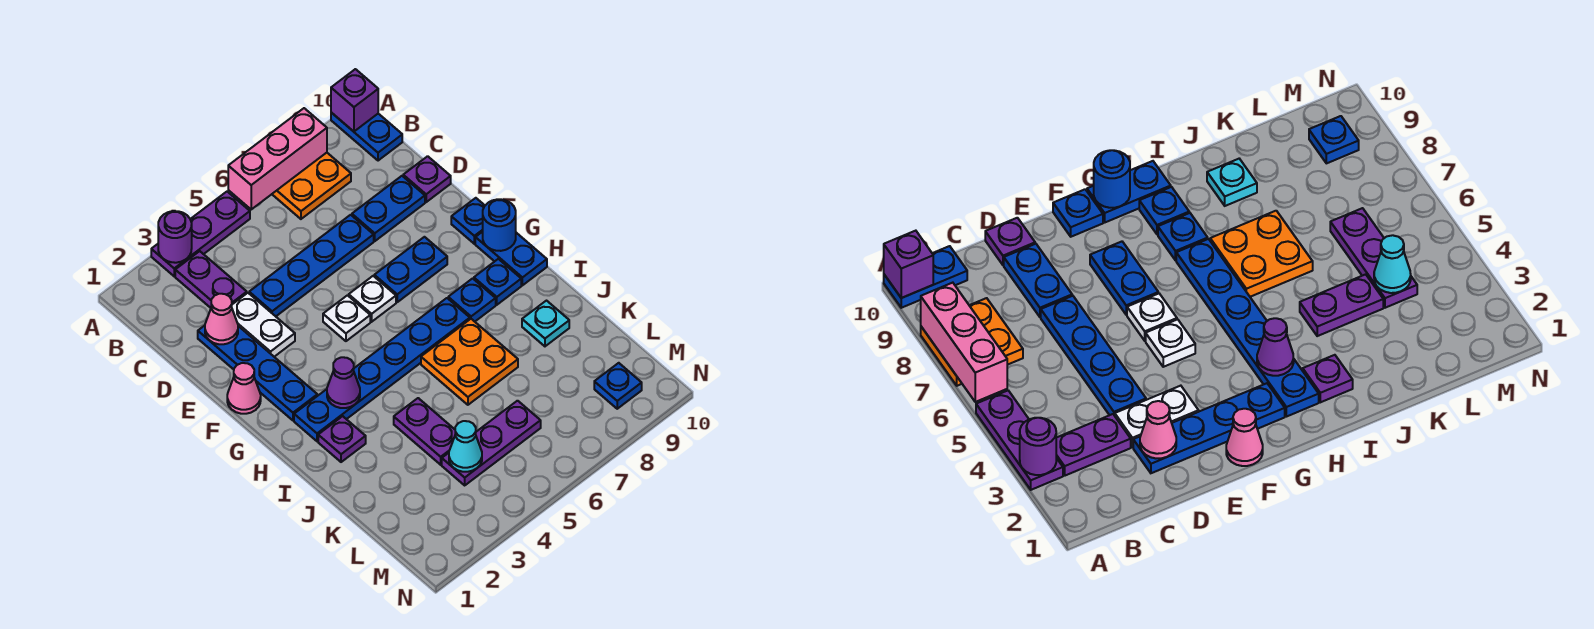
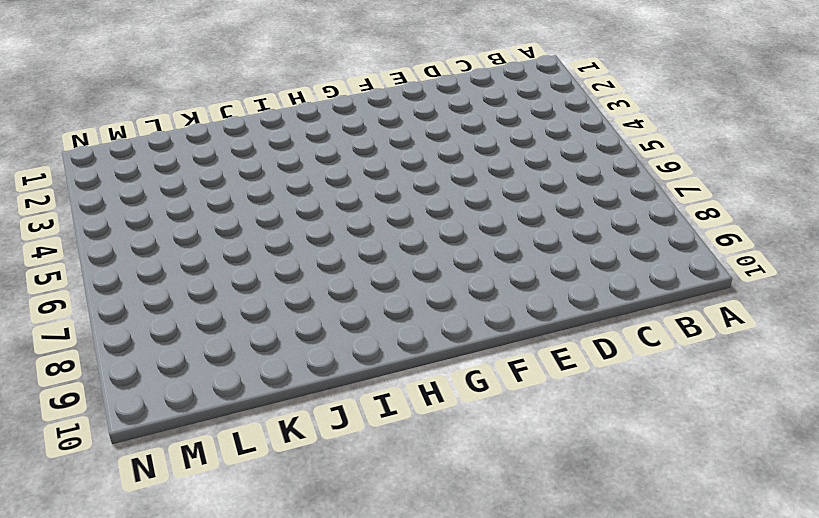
none -> purple plate A3:A5 level 1
none -> orange plate A7:B8 level 1
none -> blue plate A10:B10 level 1
none -> purple plate B3:C3 level 1

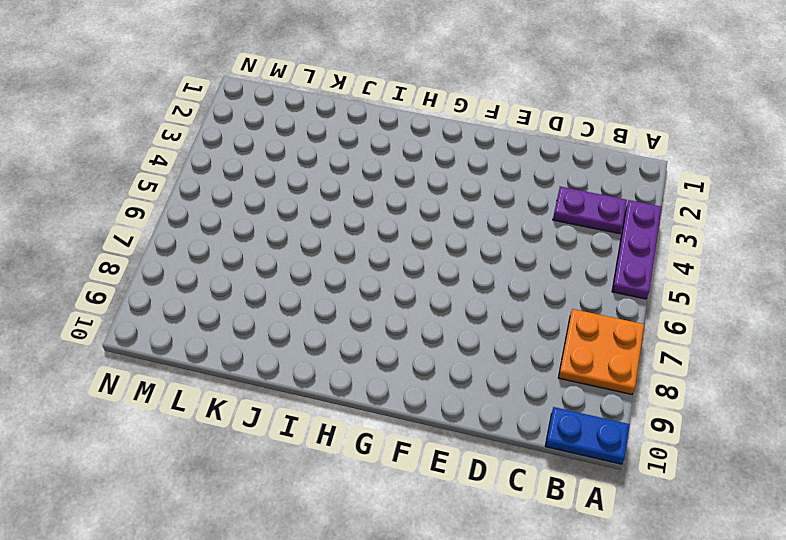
none -> blue plate D2:G2 level 1
none -> white plate D3:E3 level 1
none -> blue plate D4:D7 level 1
none -> blue plate D8:D9 level 1

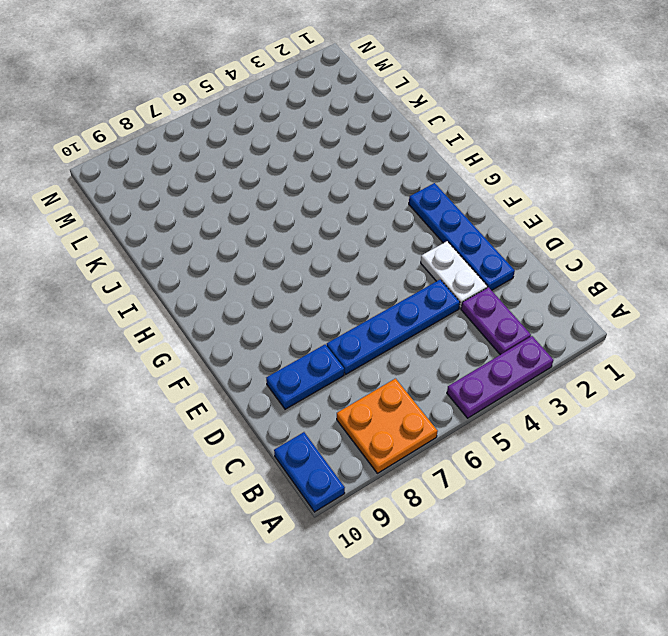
none -> purple plate D10 level 1
none -> pink cone F1 level 1
none -> white plate F5 level 1
none -> white plate F6 level 1

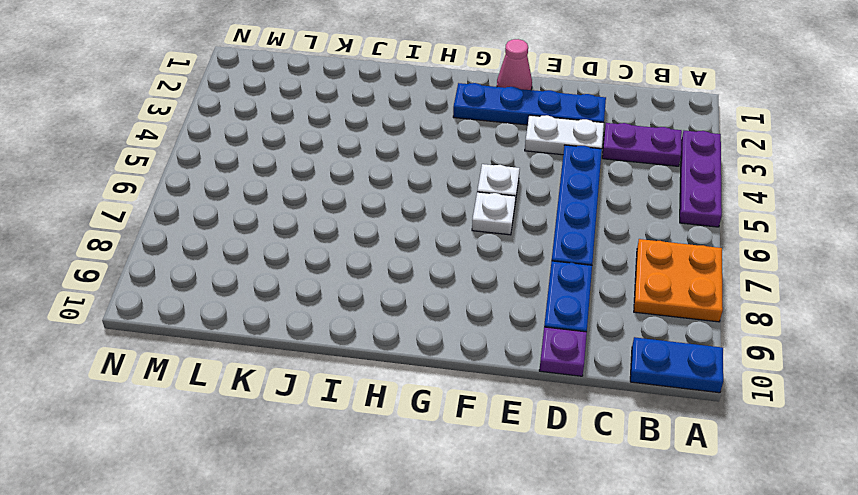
none -> blue plate F7:F8 level 1
none -> blue plate F10 level 1
none -> blue plate G10:H10 level 1
none -> blue plate H2:H7 level 1

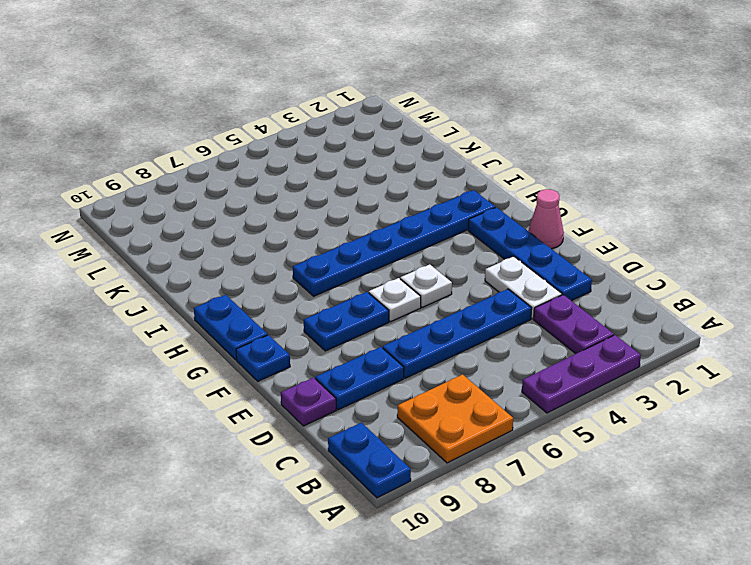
none -> blue plate H8 level 1
none -> blue plate H9 level 1
none -> purple plate I2 level 1
none -> orange plate I6:J7 level 1

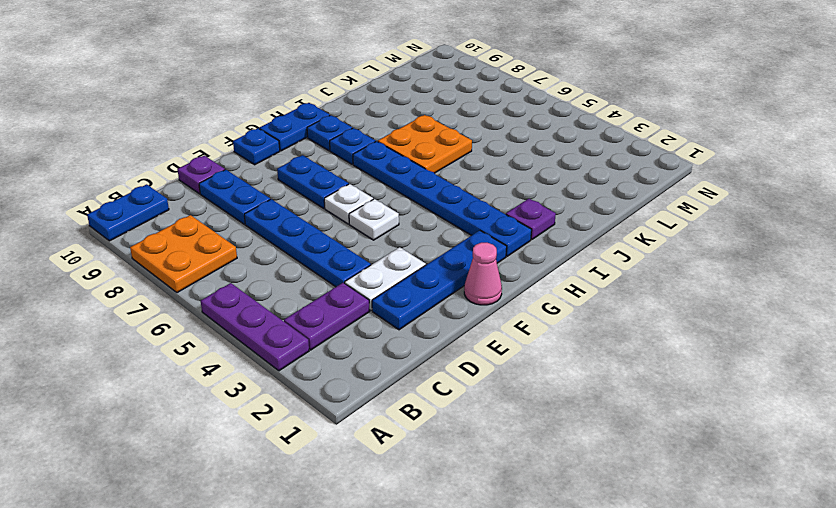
none -> purple plate J4:K4 level 1
none -> cyan plate J9 level 1
none -> purple plate L4:L6 level 1
none -> blue plate M9 level 1

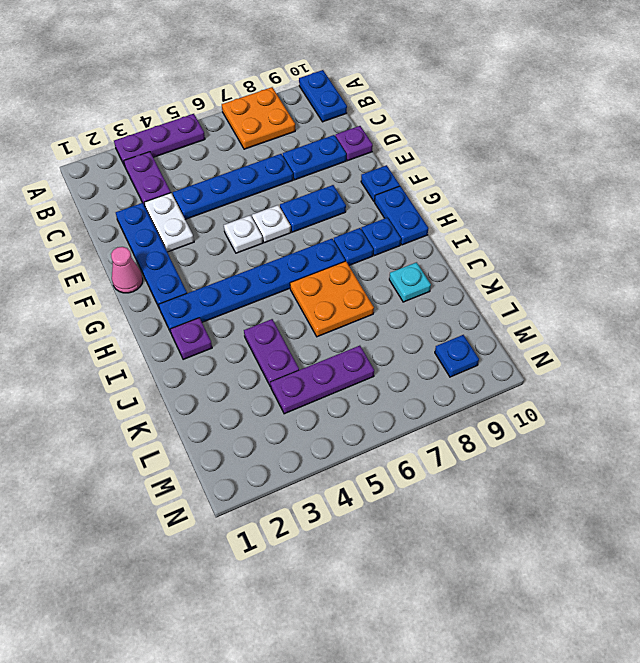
none -> purple round brick A3 level 2
none -> pink brick A6:A8 level 2
none -> purple brick A10 level 2
none -> pink cone D2 level 2

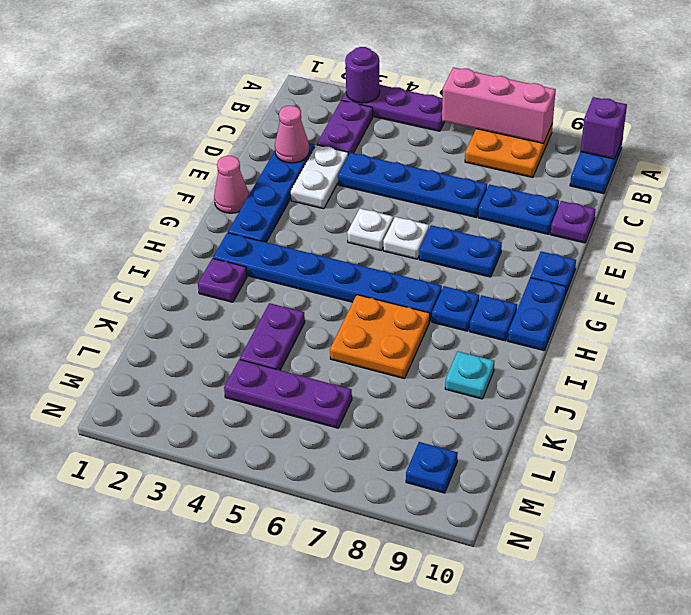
none -> blue round brick G10 level 2
none -> purple cone H3 level 2
none -> cyan cone L4 level 2

